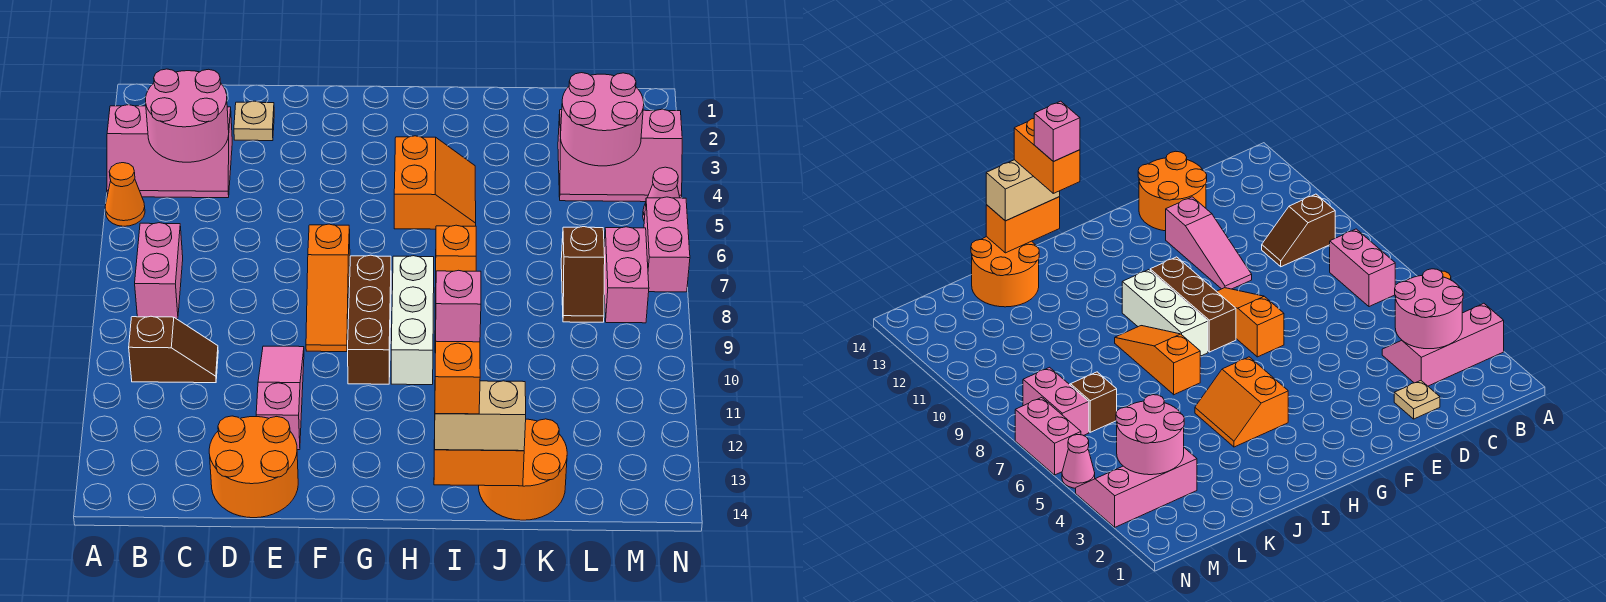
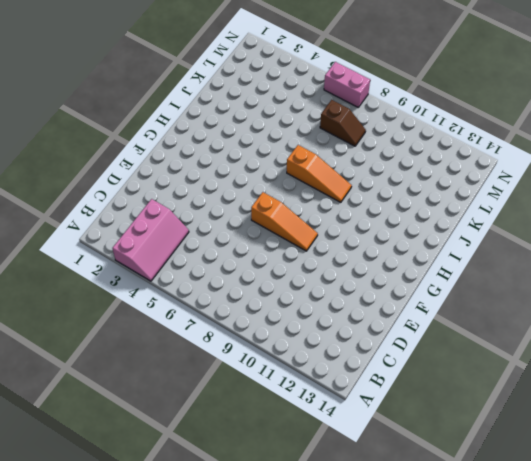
none -> orange cone A5 level 1
none -> pink brick B7:B8 level 1
none -> brown slope B10:C10 level 1 top B

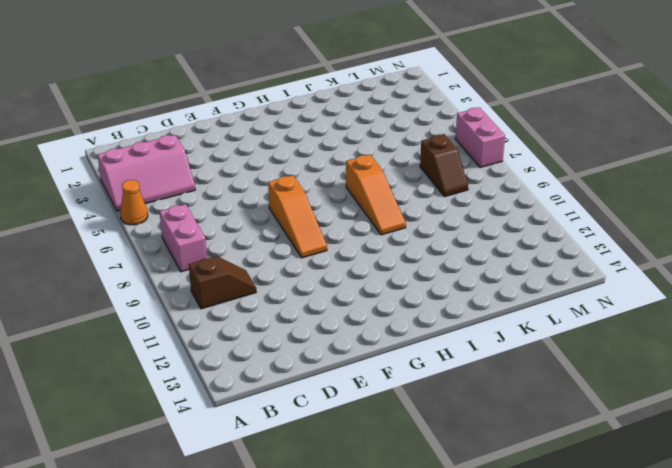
none -> tan plate D2 level 1
none -> orange round brick D13:E14 level 1
none -> pink slope E10:E12 level 1 top 12

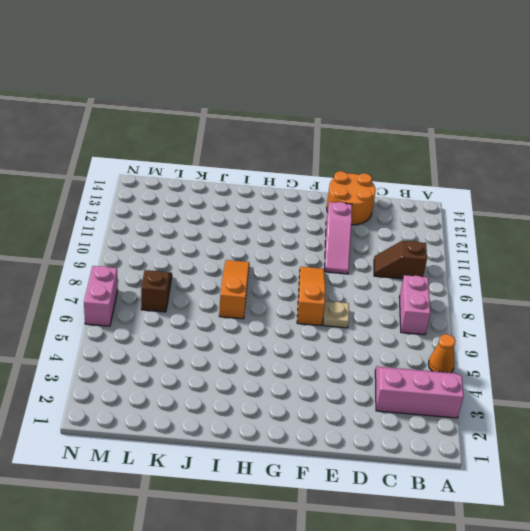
tan plate E7 level 1 -> tan plate D2 level 1
none -> brown brick G8:G10 level 1
none -> orange slope H4:I5 level 1 top H
none -> white brick H8:H10 level 1

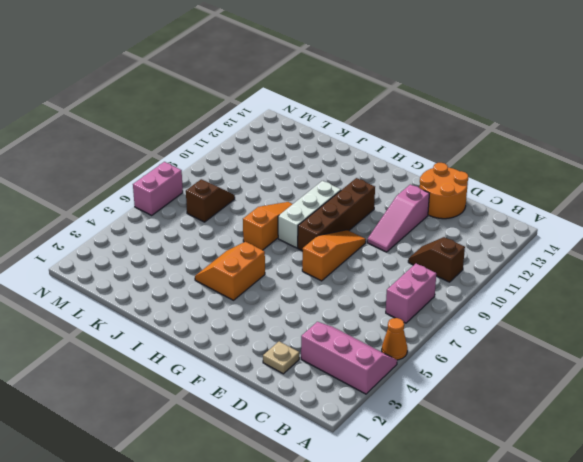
brown brick G8:G11 level 1 -> brown brick G8:G10 level 1
none -> orange round brick J13:K14 level 1
none -> pink slope L3:N4 level 1 top 3
none -> pink brick M7:M8 level 1

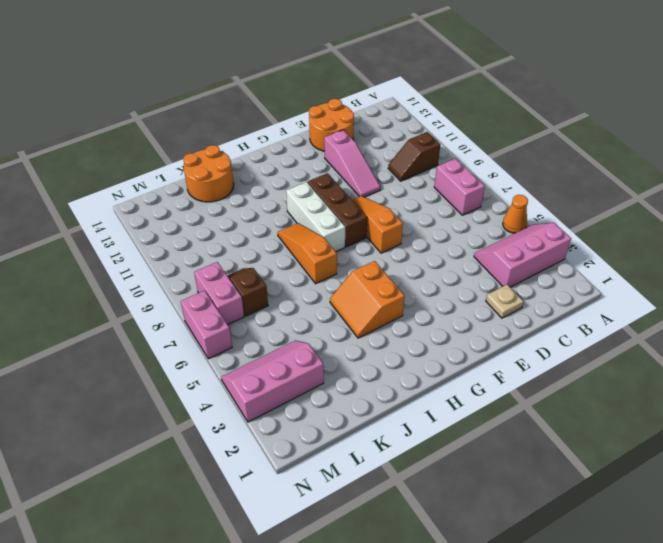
none -> pink cone N5 level 1
none -> pink round brick B3:C4 level 2
none -> orange brick I14:J14 level 2

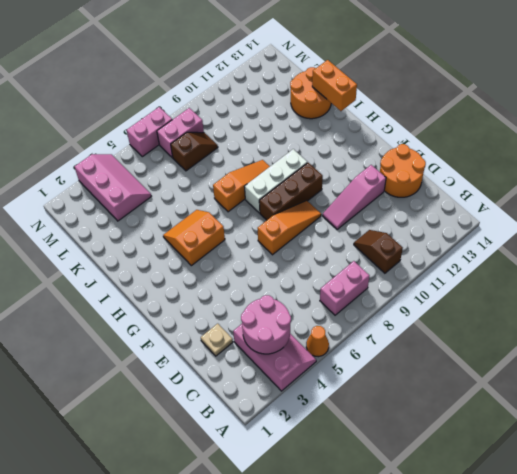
none -> pink cone N5 level 1
none -> pink round brick L3:M4 level 2
none -> tan brick I14:J14 level 3

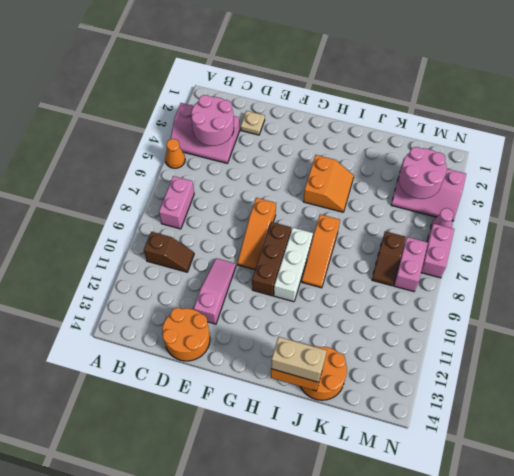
none -> orange brick I13:I14 level 4
none -> pink brick I13 level 5

